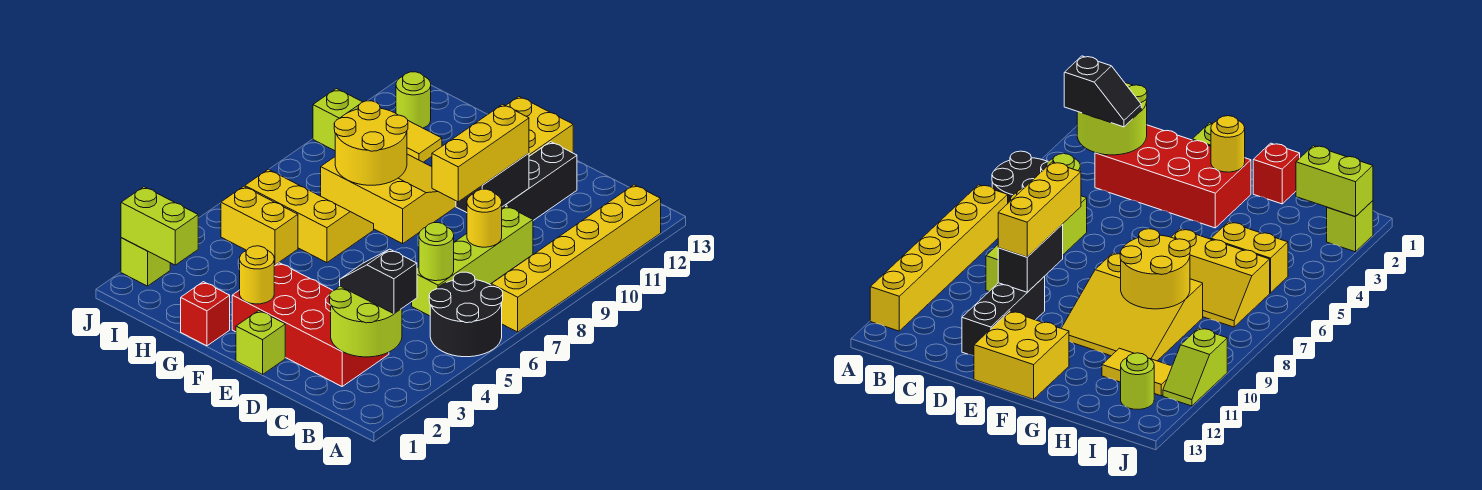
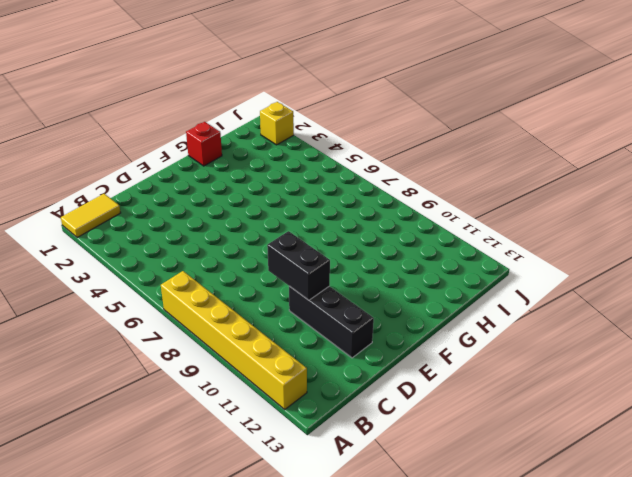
yellow tile A1:B1 level 1 -> yellow tile H11:I11 level 1
yellow brick J2 level 1 -> lime brick J2 level 1
none -> black round brick A5:B6 level 1
none -> red brick C2:F3 level 1
none -> lime brick C6:C9 level 1

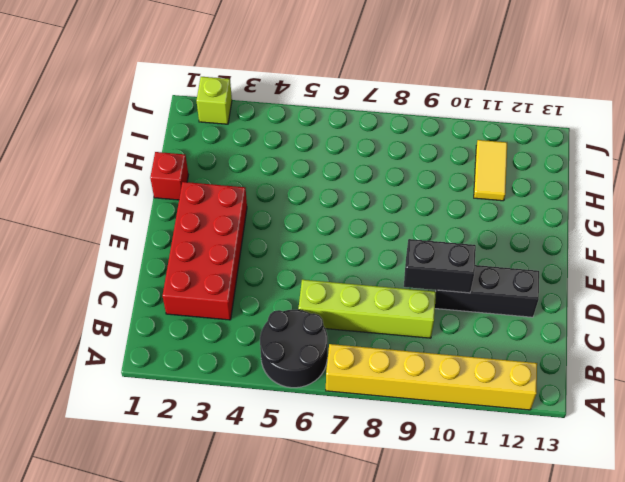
none -> lime brick E1 level 1
none -> yellow brick E12:F13 level 1
none -> yellow slope F8:H10 level 1 top 8

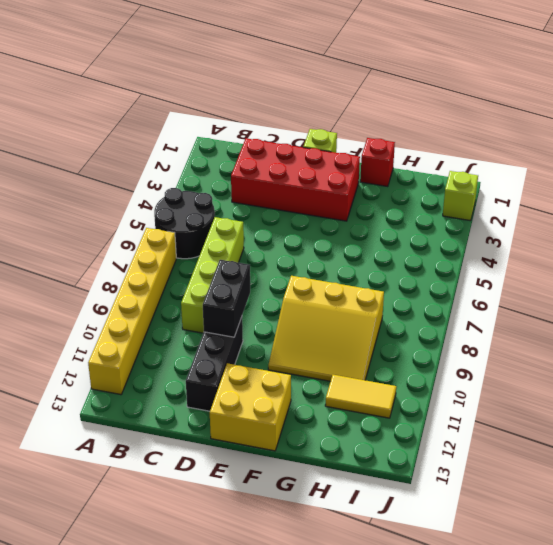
none -> yellow slope G6:I7 level 1 top 6
none -> yellow brick H5:I5 level 1
none -> lime round brick I12 level 1

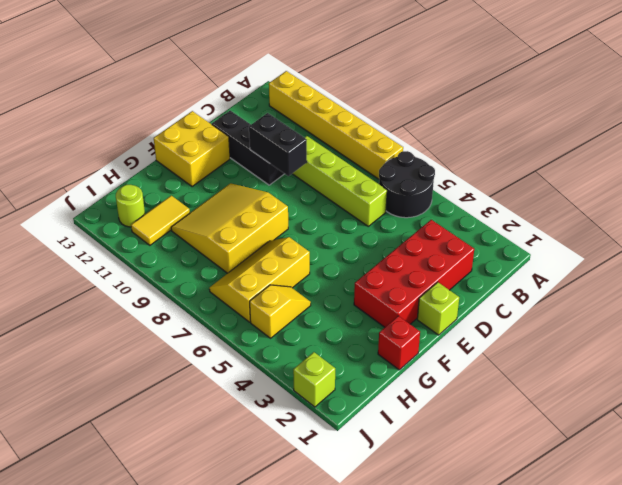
yellow slope H5:I5 level 1 top I -> yellow brick H5:I5 level 1
none -> lime slope J10:J11 level 1 top 10
none -> lime round brick B2:C3 level 2
none -> lime round brick C6 level 2

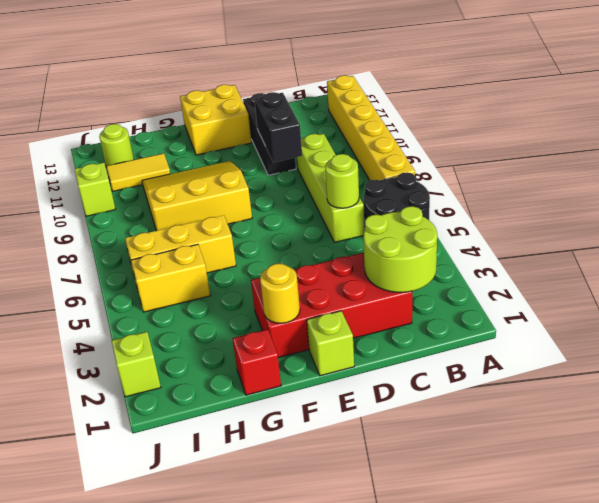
none -> yellow round brick C8 level 2
none -> yellow round brick G8:H9 level 2
none -> lime brick I2:J2 level 2

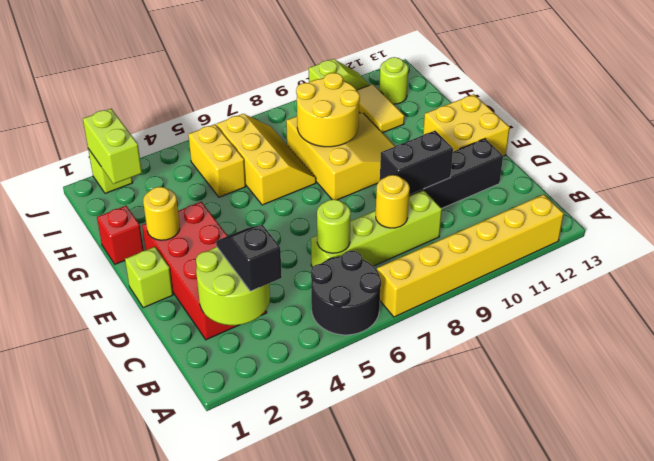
none -> yellow brick D8:D10 level 3

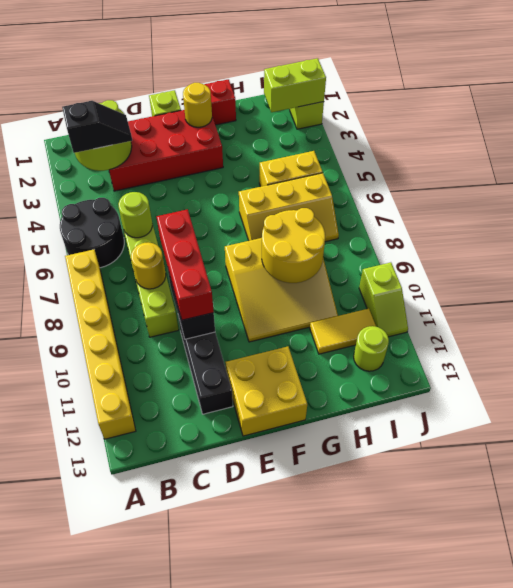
red brick D8:D10 level 3 -> yellow brick D8:D10 level 3

